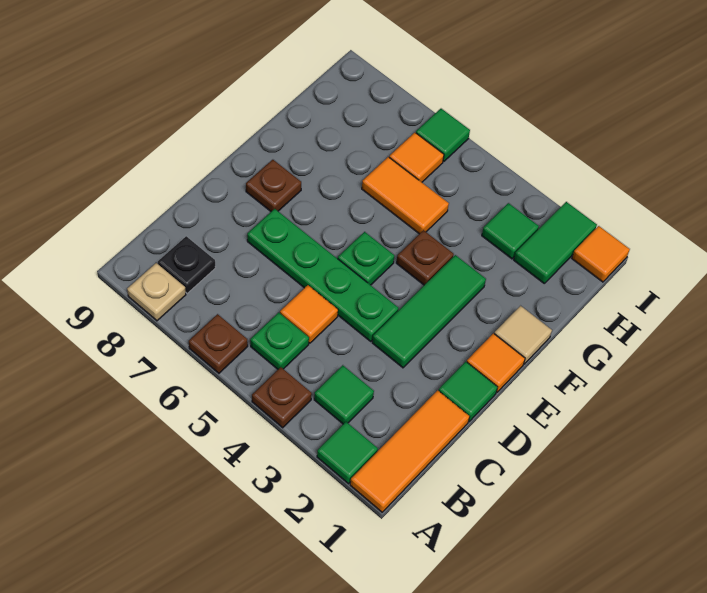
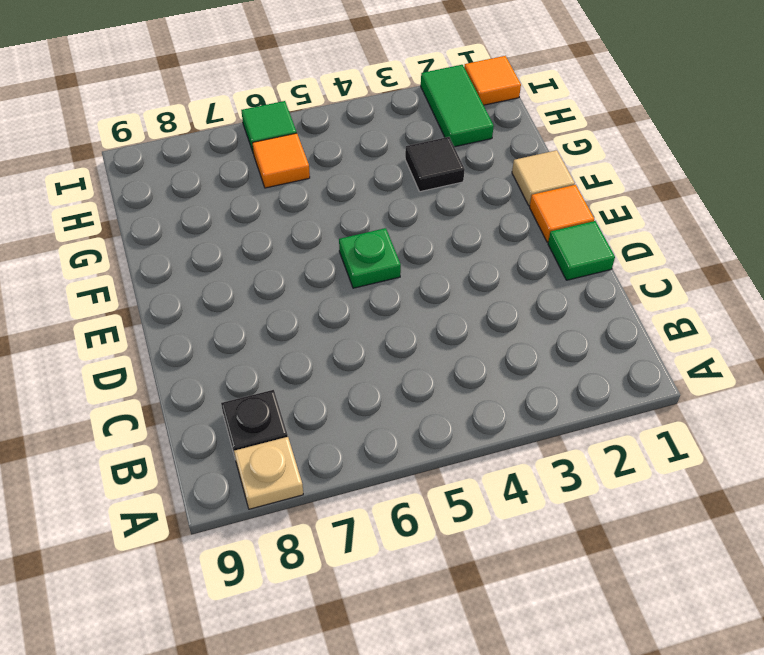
black tile G3 level 1 -> none
none -> orange tile A1:C1 level 1
none -> green tile A2 level 1
none -> brown plate A4 level 1

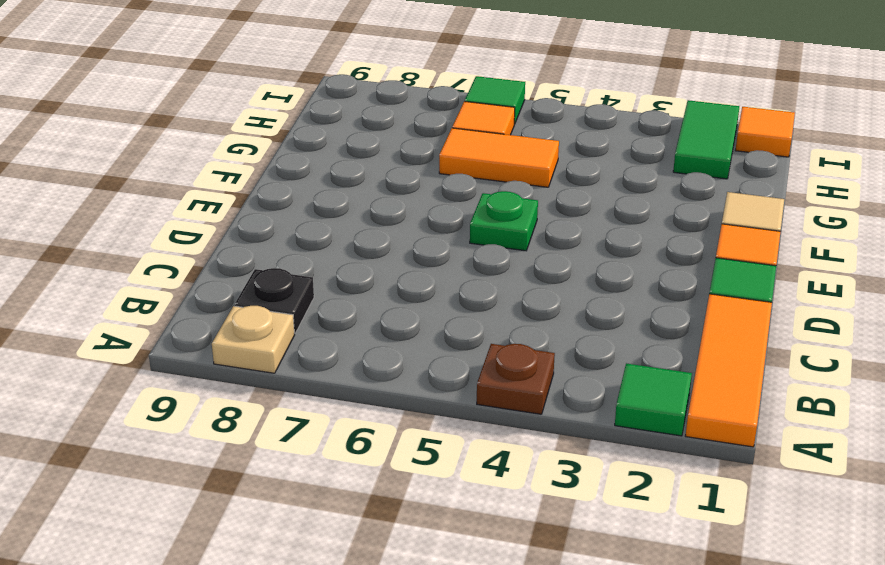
none -> brown plate A6 level 1
none -> green tile B3 level 1
none -> green plate B5 level 1

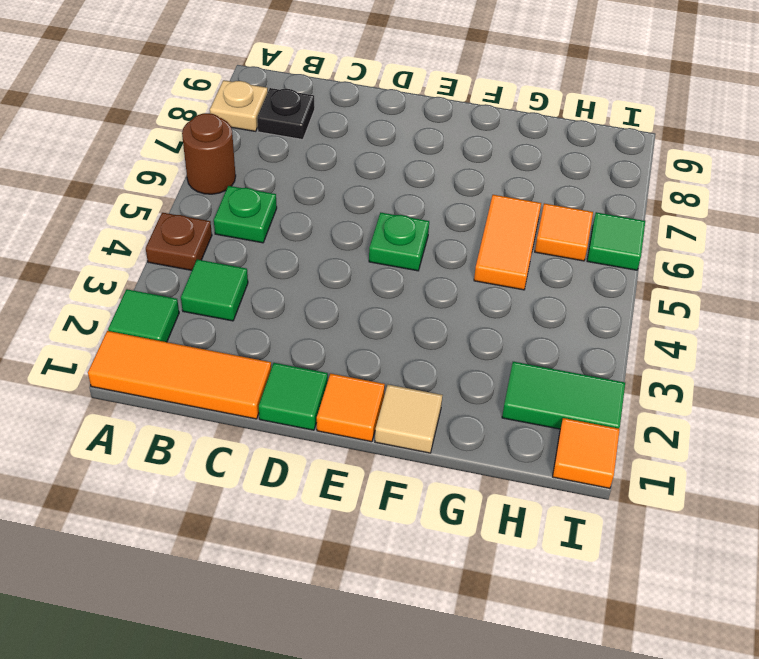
brown round brick A6 level 1 -> brown plate A6 level 1
none -> orange tile C5 level 1
none -> green tile D3:F3 level 1
none -> green plate D4:D7 level 1

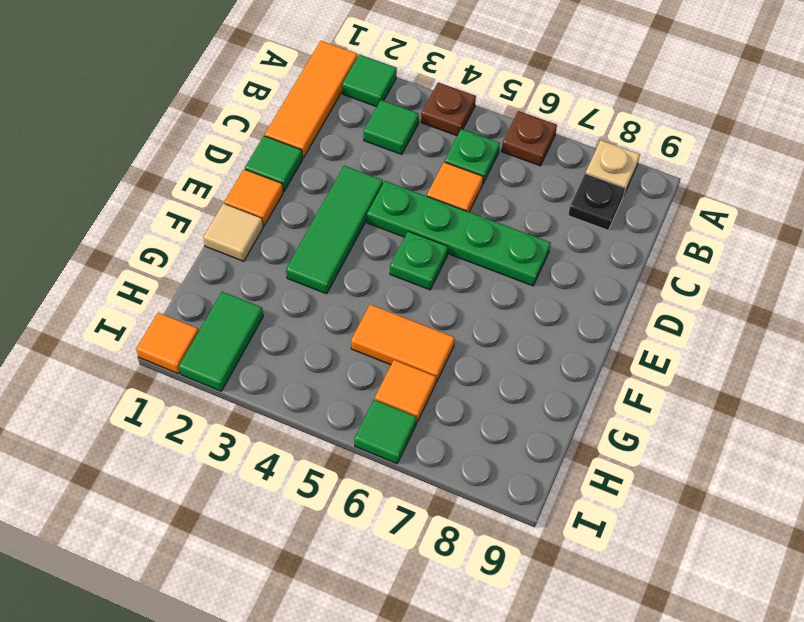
none -> brown plate E8 level 1
none -> brown plate F4 level 1
none -> green tile H3 level 1

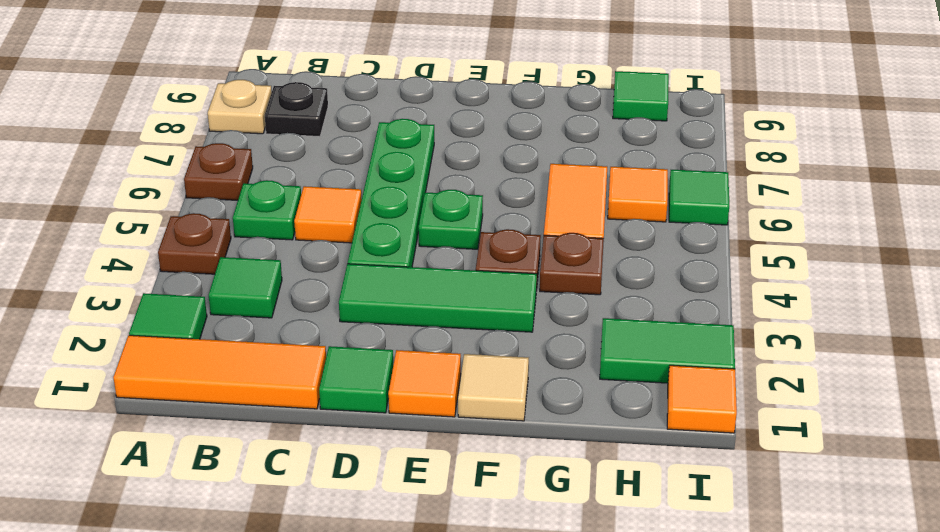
brown plate G4 level 1 -> brown plate E8 level 1
green tile H9 level 1 -> green tile H3 level 1

